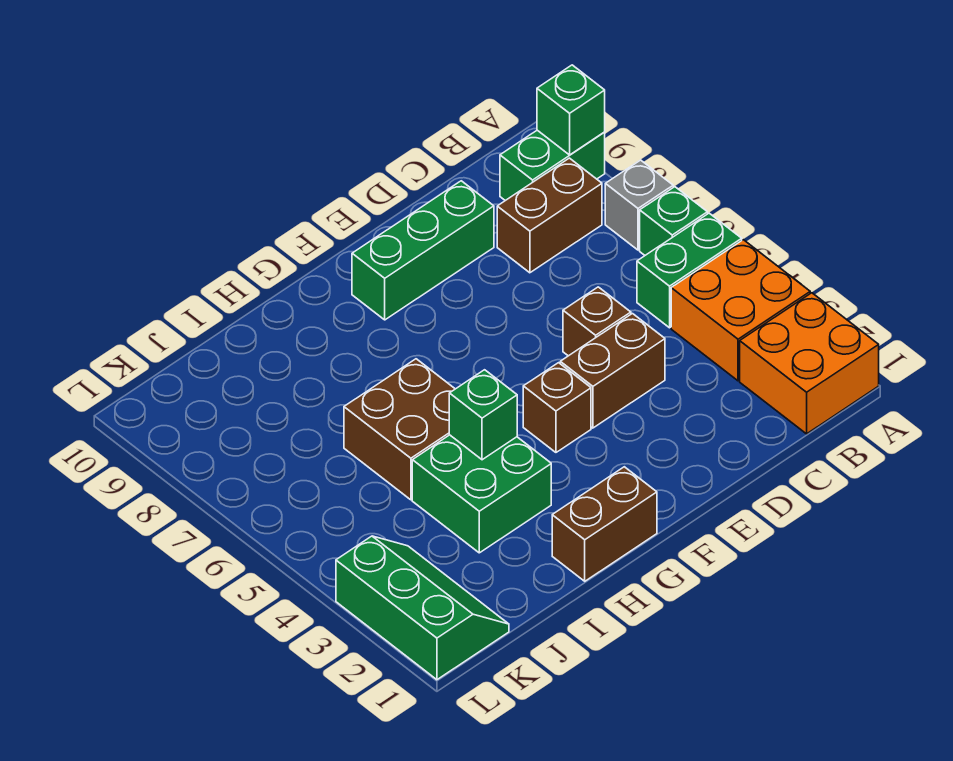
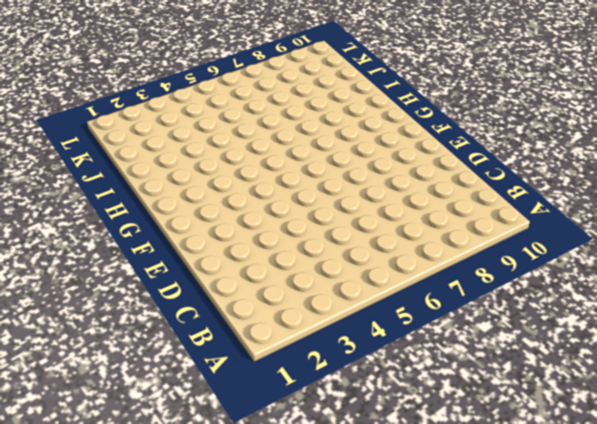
none -> orange brick A1:B2 level 1
none -> orange brick A3:B4 level 1
none -> green brick A5:B5 level 1

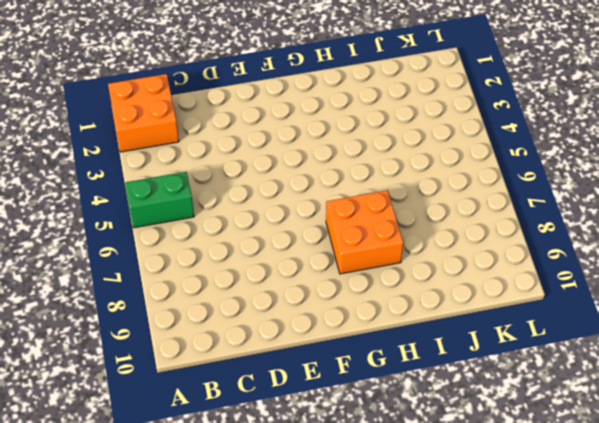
orange brick G7:H8 level 1 -> orange brick A3:B4 level 1
none -> green brick A6 level 1
none -> grey brick A7 level 1
none -> green brick A9:B9 level 1

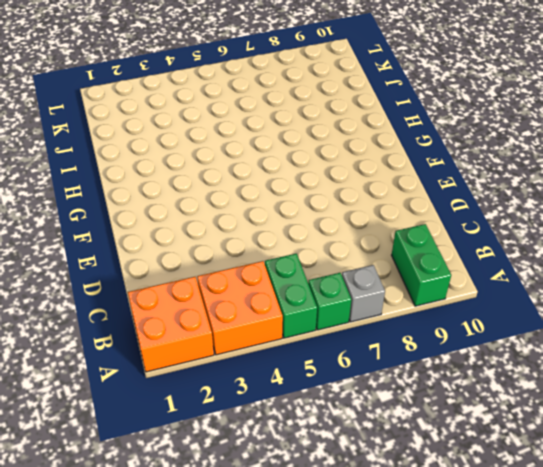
none -> brown brick B8:C8 level 1
none -> brown brick D4:E4 level 1
none -> brown brick D5 level 1

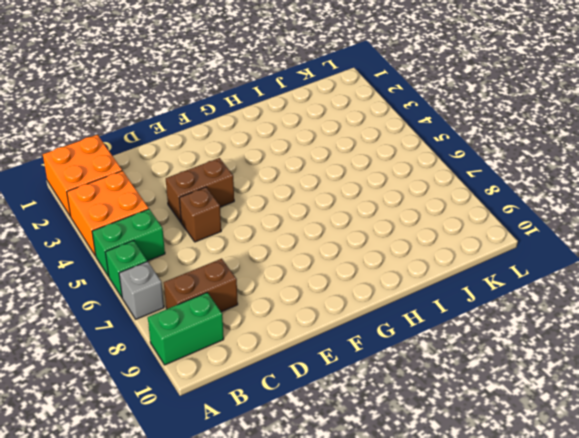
none -> green brick D9:F9 level 1
none -> brown brick F4 level 1
none -> brown brick G1:H1 level 1

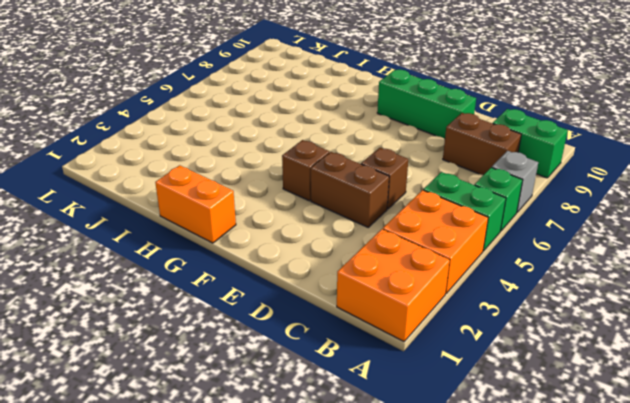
orange brick G1:H1 level 1 -> brown brick G1:H1 level 1
none -> green brick H3:I4 level 1
none -> brown brick H5:I6 level 1
none -> green slope K1:L3 level 1 top L

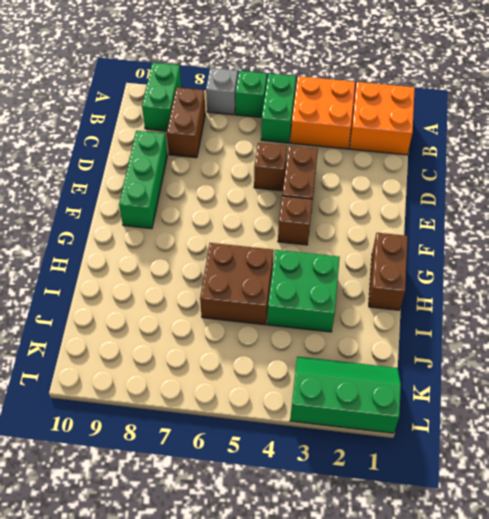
none -> green brick A9 level 2
none -> green brick H4 level 2

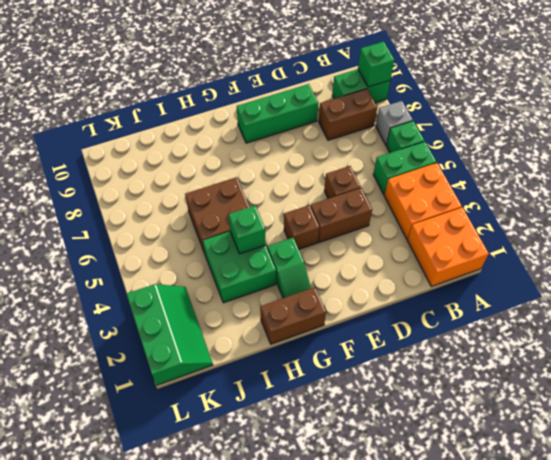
green slope G2:G3 level 1 top 3 -> none

